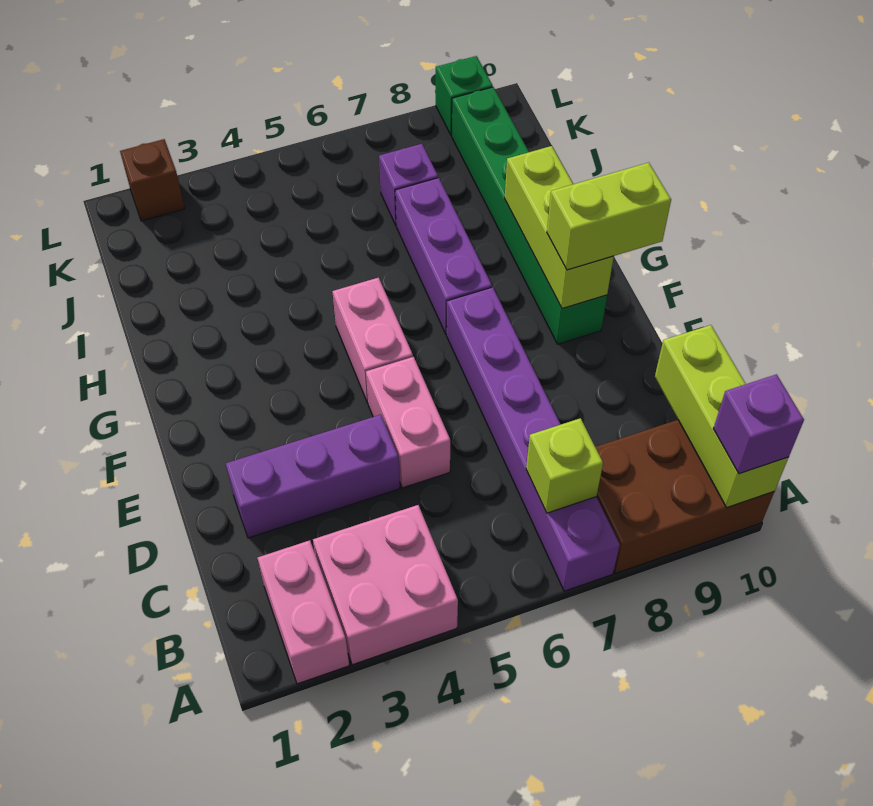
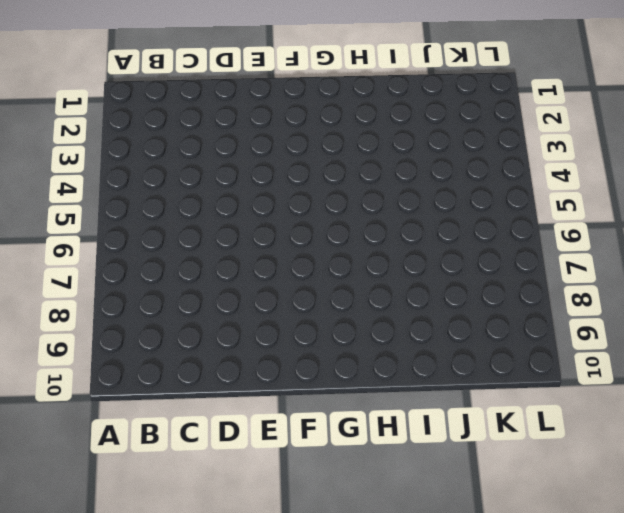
none -> pink brick A2:B2 level 1
none -> pink brick A3:B4 level 1
none -> purple brick A7:F7 level 1

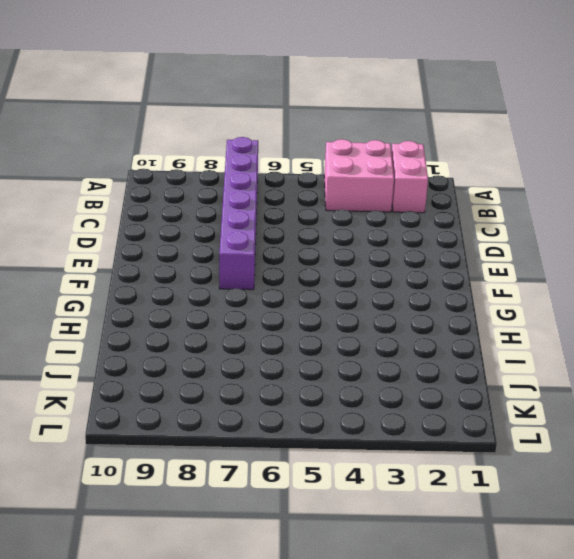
none -> brown brick A8:B10 level 1
none -> purple brick D2:D4 level 1
none -> pink brick D5:E5 level 1

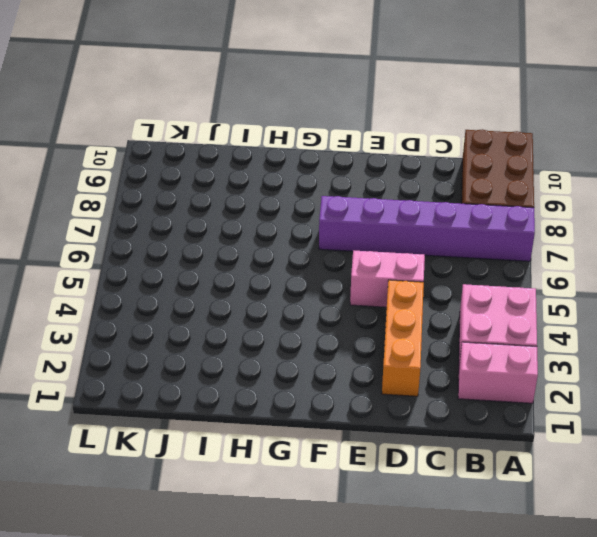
orange brick D2:D4 level 1 -> purple brick D2:D4 level 1
none -> pink brick F5:G5 level 1
none -> green brick F9:K9 level 1
none -> purple brick G7:I7 level 1

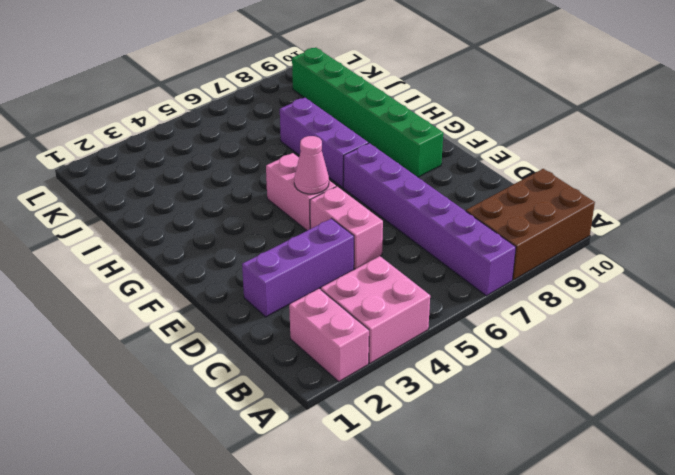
pink cone F5 level 2 -> none
none -> purple brick J7 level 1
none -> brown brick L2 level 1
none -> green brick L9 level 1

